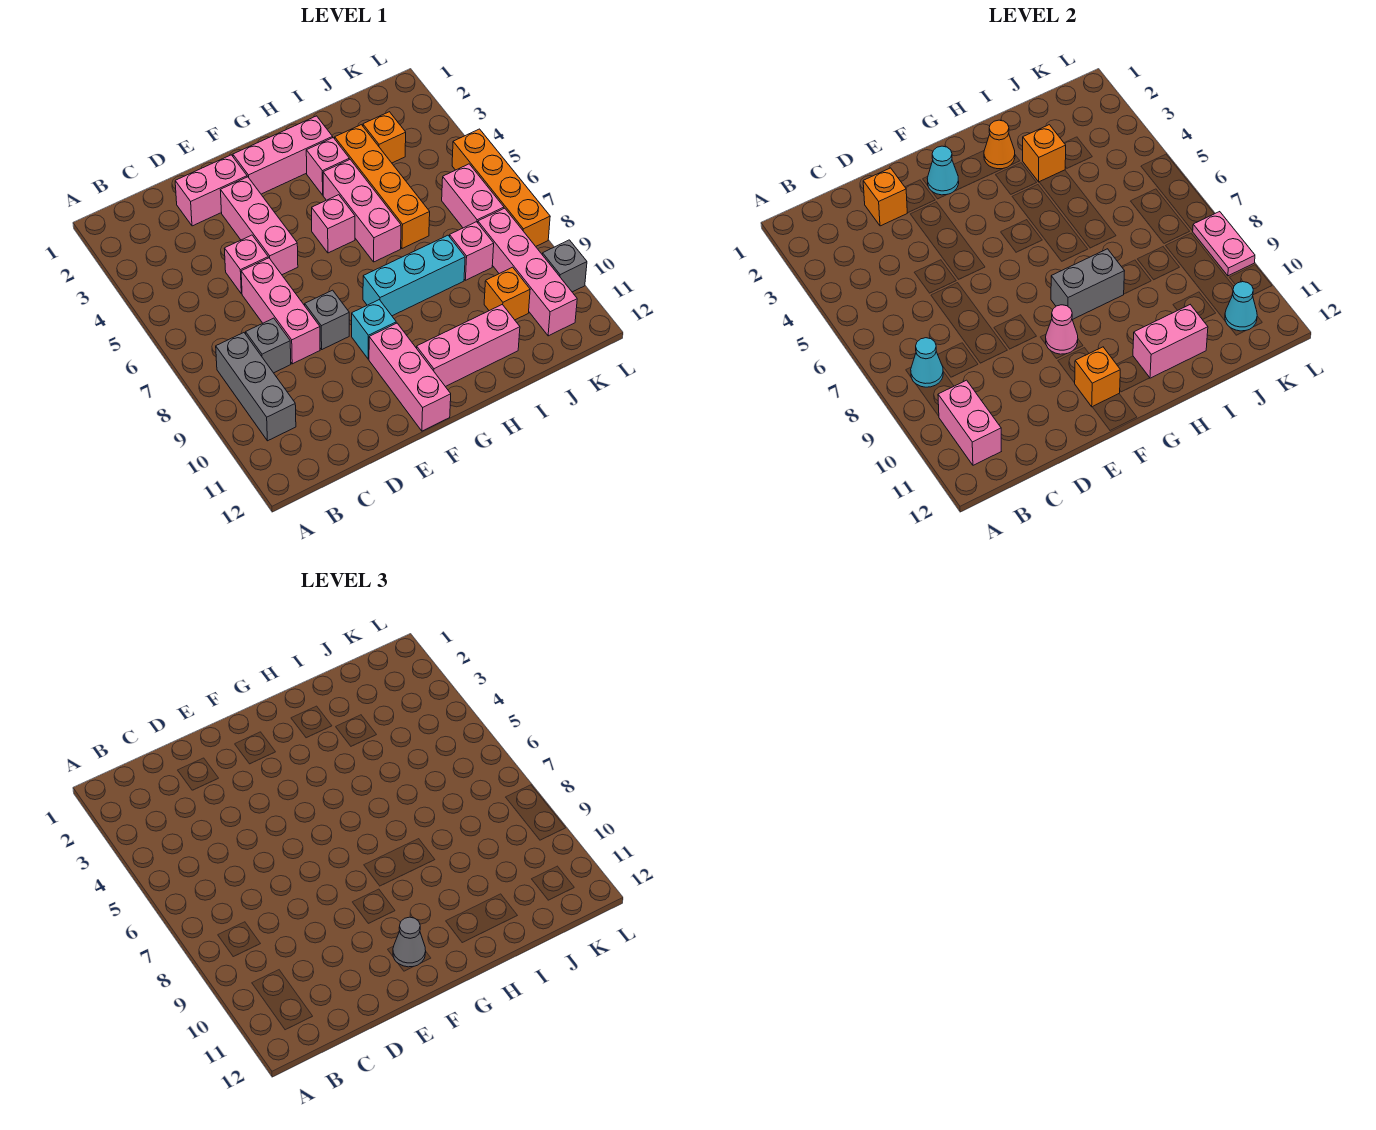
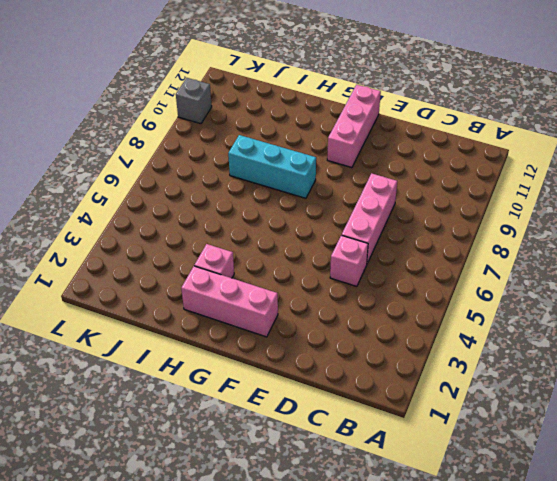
none -> grey brick B8:B10 level 1
none -> grey brick C8 level 1
none -> pink brick D2:E2 level 1
none -> pink brick E3:E5 level 1

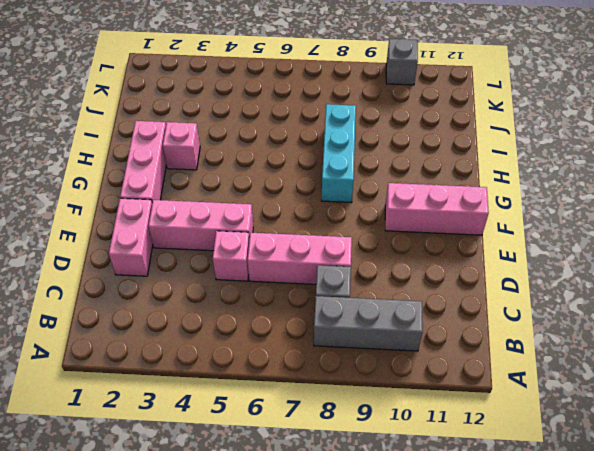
none -> grey brick E8 level 1
none -> cyan brick F9 level 1
none -> pink brick G5 level 1
none -> pink brick G11:I11 level 1

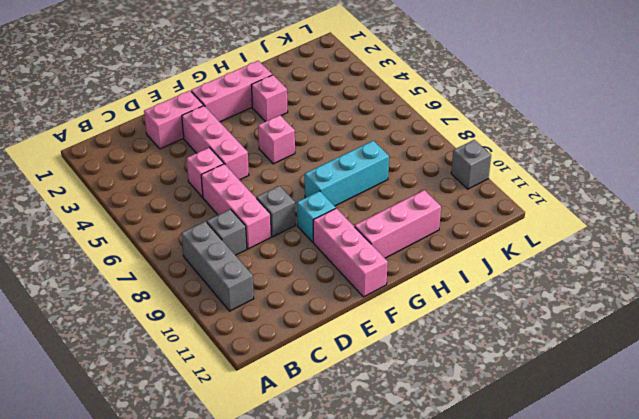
none -> pink brick H4:H6 level 1
none -> orange brick I3:I6 level 1
none -> orange brick J3 level 1
none -> pink brick J8 level 1

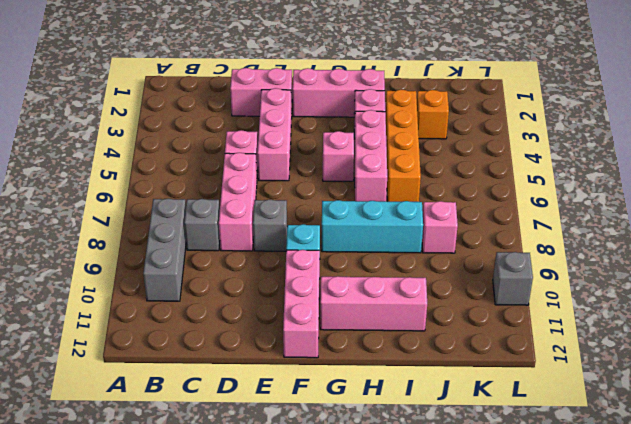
none -> orange brick J10 level 1
none -> pink brick K6:K7 level 1
none -> pink brick K8:K11 level 1
none -> orange brick L5:L8 level 1

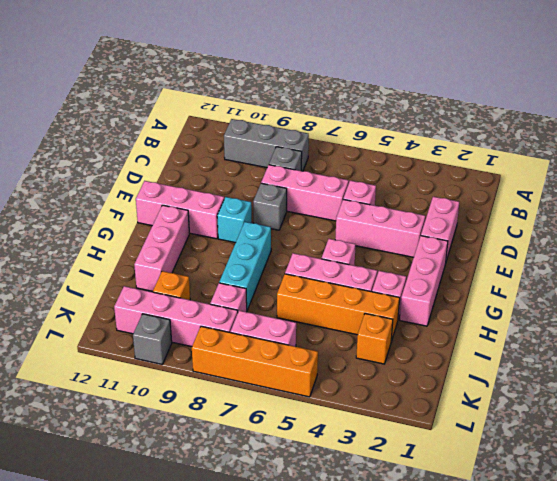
none -> cyan cone B8 level 2
none -> pink brick B10:B11 level 2
none -> orange brick D2 level 2
none -> cyan cone F2 level 2

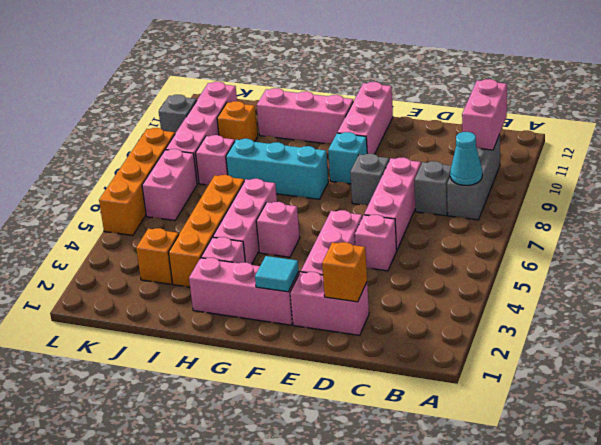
cyan tile F2 level 2 -> cyan cone F2 level 2
none -> pink cone F9 level 2
none -> orange brick F11 level 2
none -> grey brick G8:H8 level 2
none -> orange cone H2 level 2

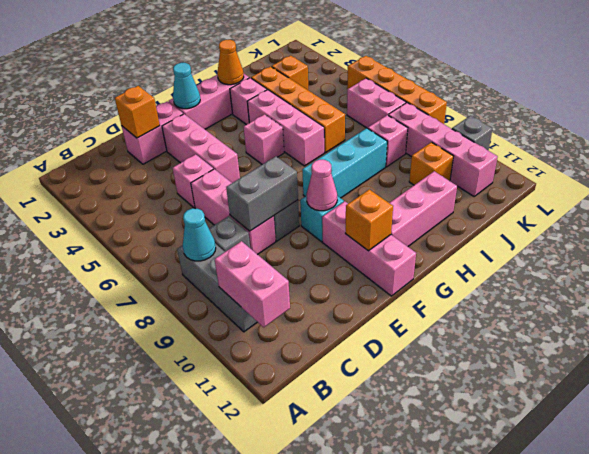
grey brick D8:E8 level 2 -> grey brick G8:H8 level 2
none -> pink brick H11:I11 level 2
none -> orange brick I3 level 2
none -> cyan cone K11 level 2
none -> pink plate L8:L9 level 2

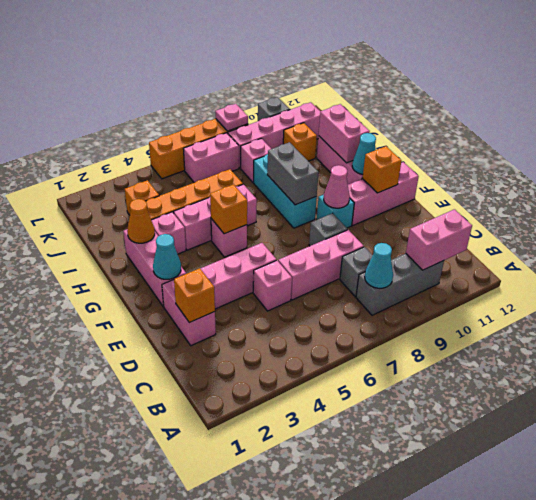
orange brick G5 level 2 -> orange brick I3 level 2
cyan cone G11 level 2 -> cyan cone K11 level 2
pink plate L8 level 2 -> pink plate L8:L9 level 2
none -> grey cone F11 level 3

